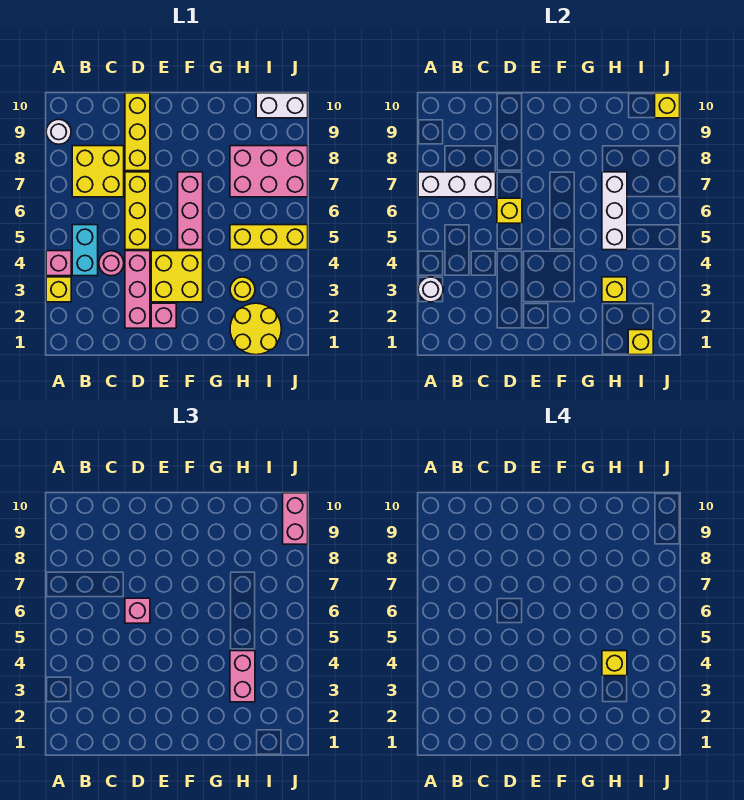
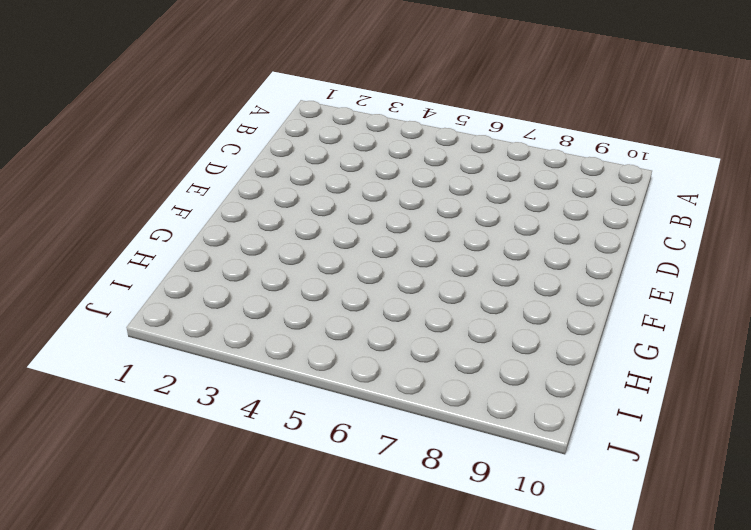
none -> yellow brick A3 level 1
none -> pink brick A4 level 1
none -> white round brick A9 level 1

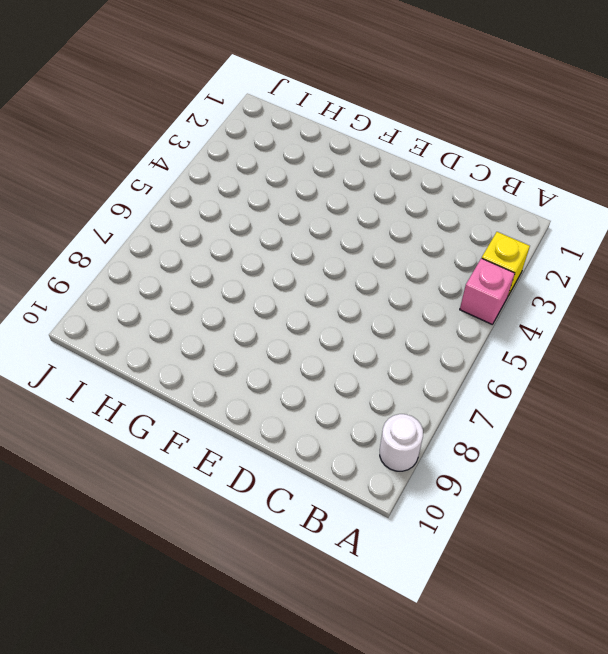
none -> cyan brick B4:B5 level 1
none -> yellow brick B7:C8 level 1
none -> pink round brick C4 level 1

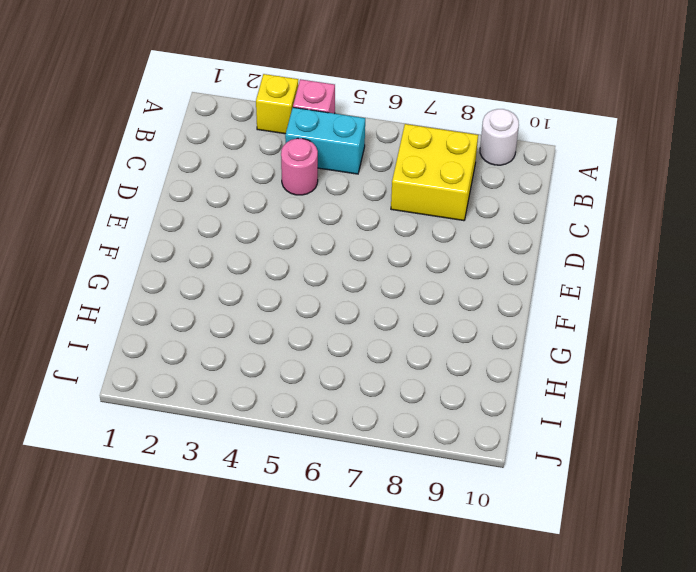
none -> pink brick D2:D4 level 1
none -> yellow brick D5:D7 level 1
none -> yellow brick D8:D10 level 1

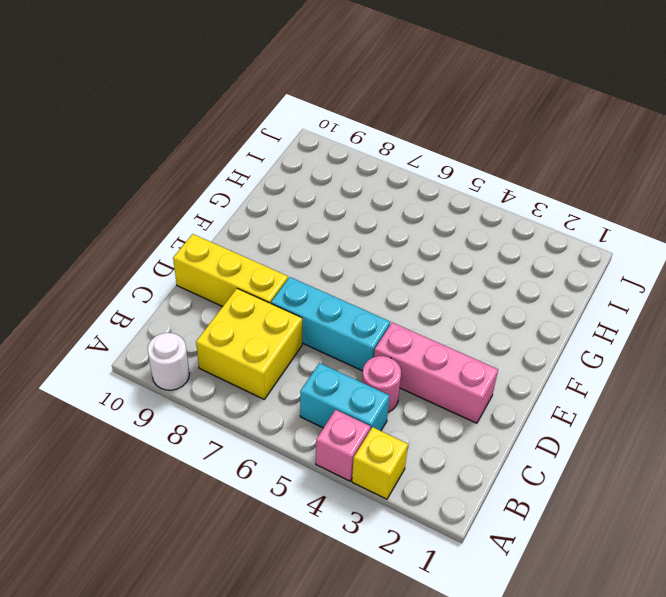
cyan brick D5:D7 level 1 -> yellow brick D5:D7 level 1
none -> pink brick E2 level 1
none -> yellow brick E3:F4 level 1
none -> pink brick F5:F7 level 1

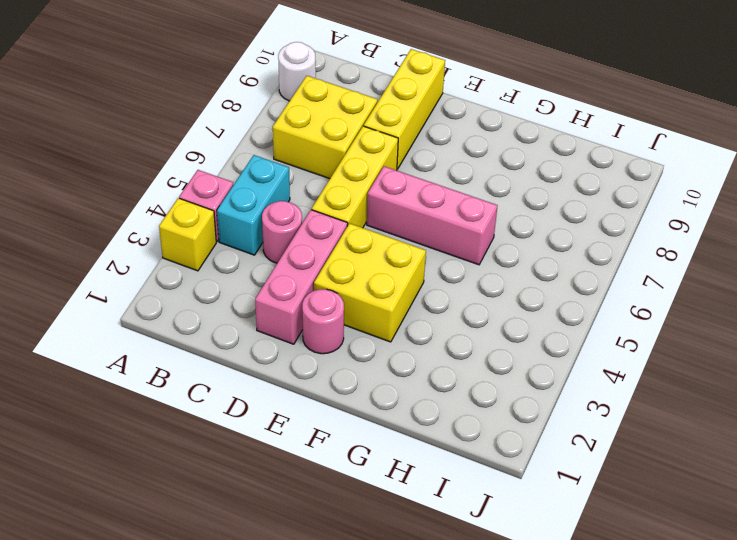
pink round brick E2 level 1 -> pink brick E2 level 1
pink brick E6:G6 level 1 -> pink brick F5:F7 level 1
none -> yellow round brick H1:I2 level 1
none -> yellow round brick H3 level 1
none -> yellow brick H5:J5 level 1

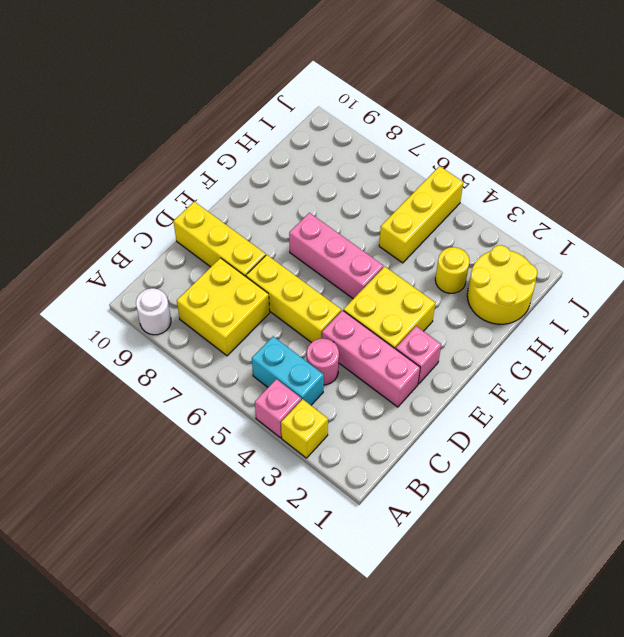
none -> pink brick H7:J8 level 1
none -> white brick I10:J10 level 1
none -> white round brick A3 level 2

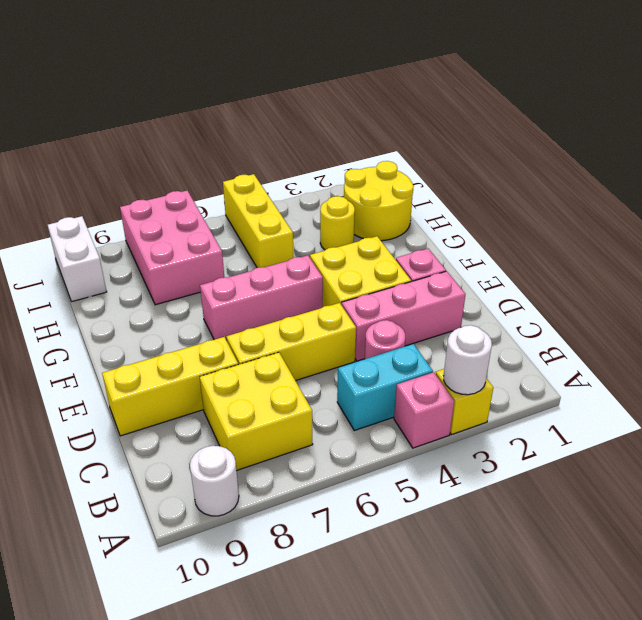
none -> white brick A7:C7 level 2
none -> yellow brick D6 level 2
none -> yellow brick H3 level 2

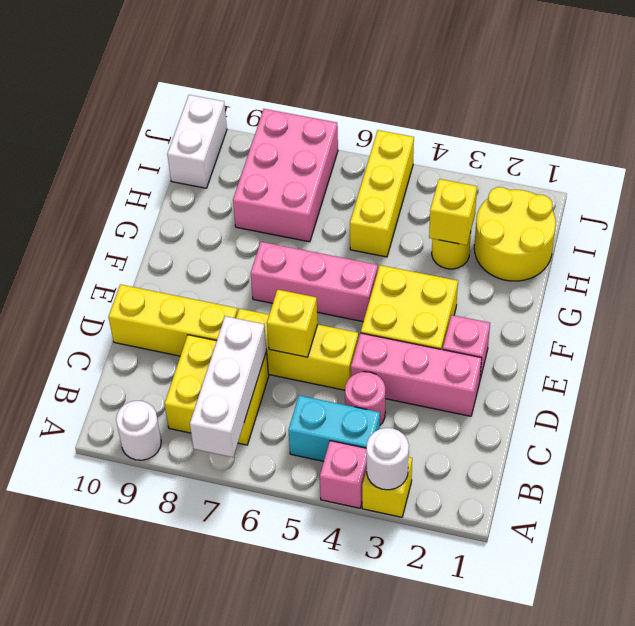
none -> white brick H5:H7 level 2
none -> yellow brick I1 level 2
none -> yellow brick J10 level 2

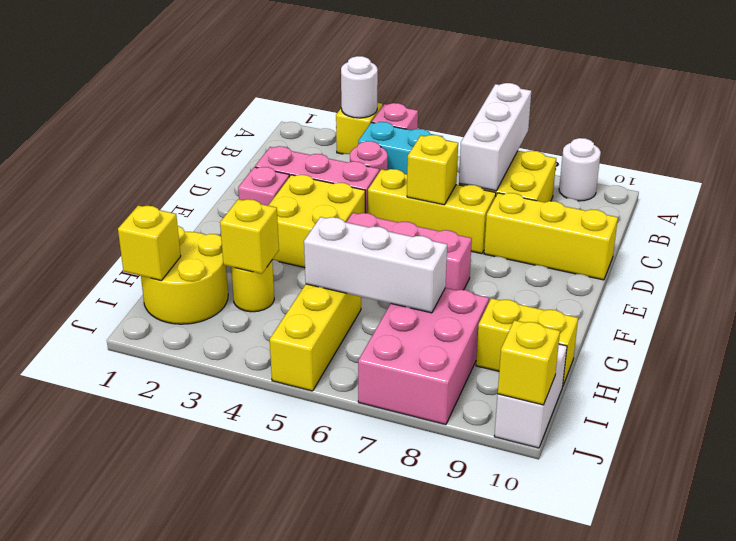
yellow brick H9:H10 level 1 -> none
none -> pink brick D6 level 3
none -> pink brick H3:H4 level 3
none -> pink brick J9:J10 level 3

